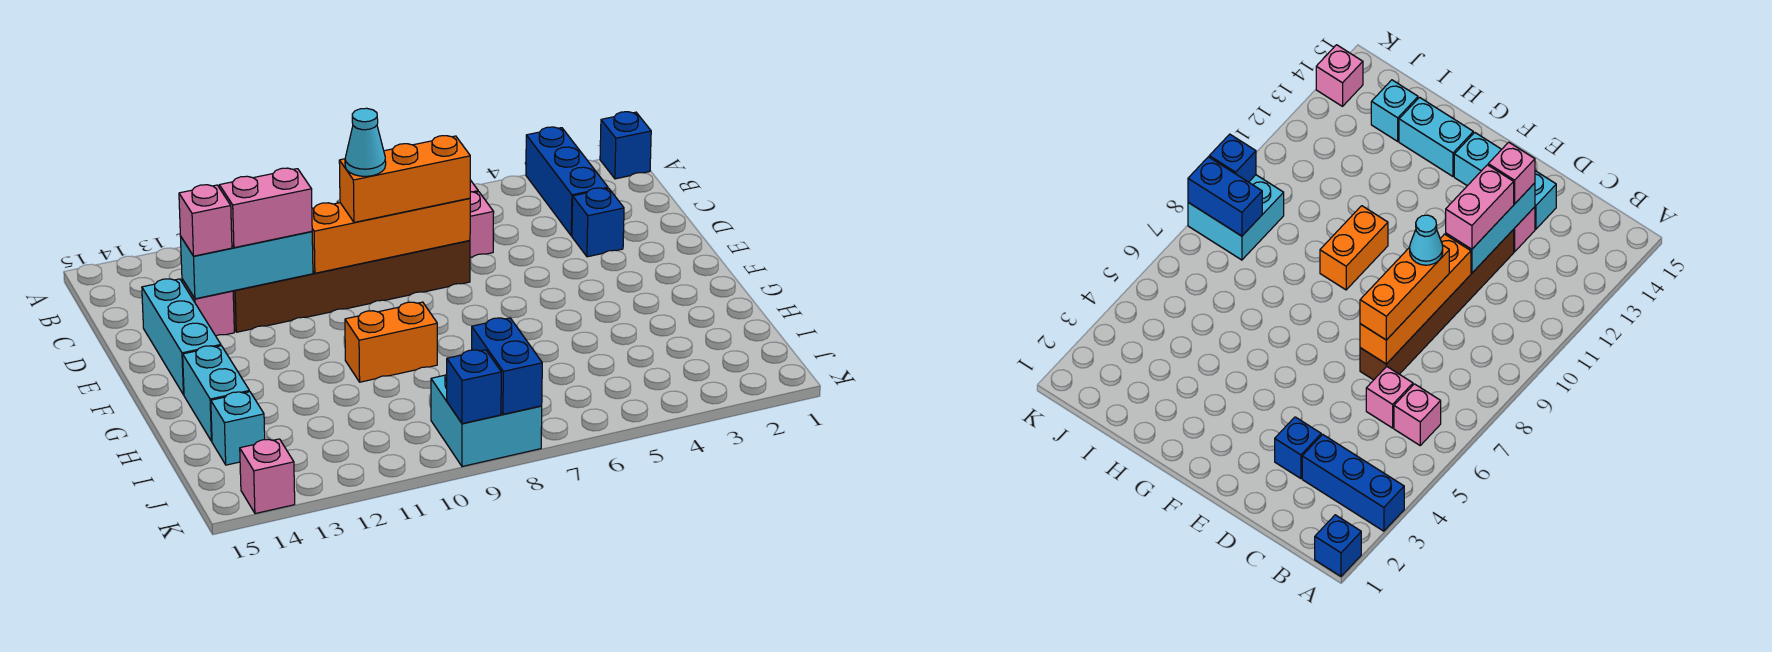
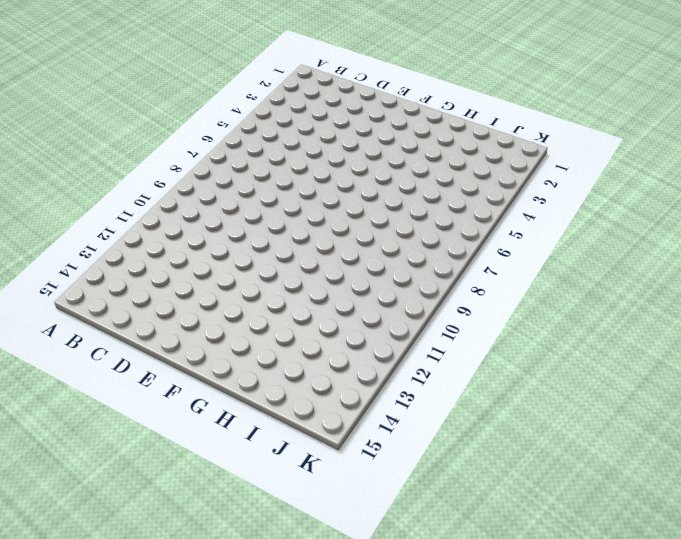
none -> blue brick A1 level 1
none -> blue brick A3:C3 level 1
none -> pink brick B6 level 1

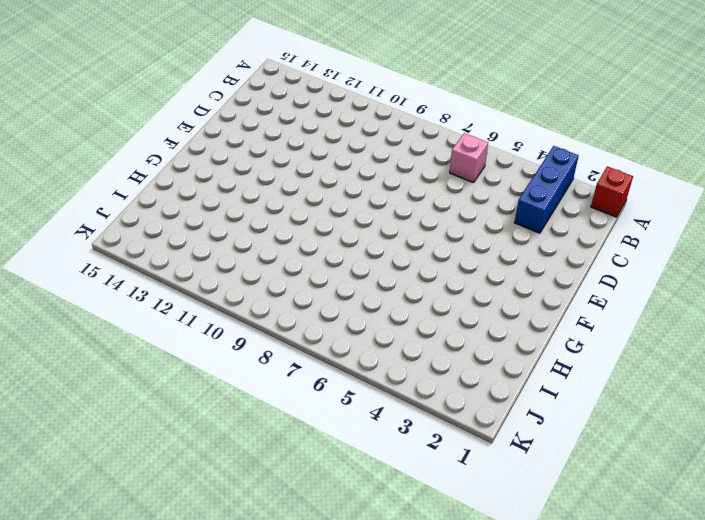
red brick A1 level 1 -> blue brick A1 level 1
none -> pink brick C6 level 1
none -> blue brick D3 level 1
none -> brown brick D7:D12 level 1

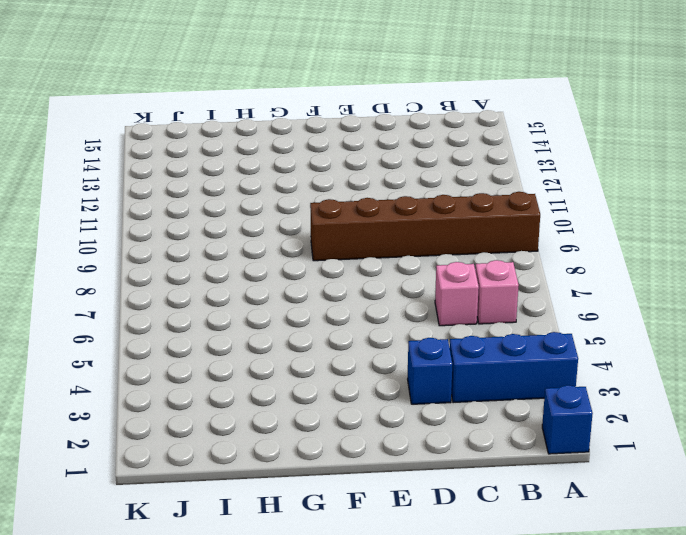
brown brick A9:F9 level 1 -> brown brick D7:D12 level 1
none -> pink brick D13 level 1
none -> cyan brick D14:F14 level 1
none -> orange brick G9:G10 level 1

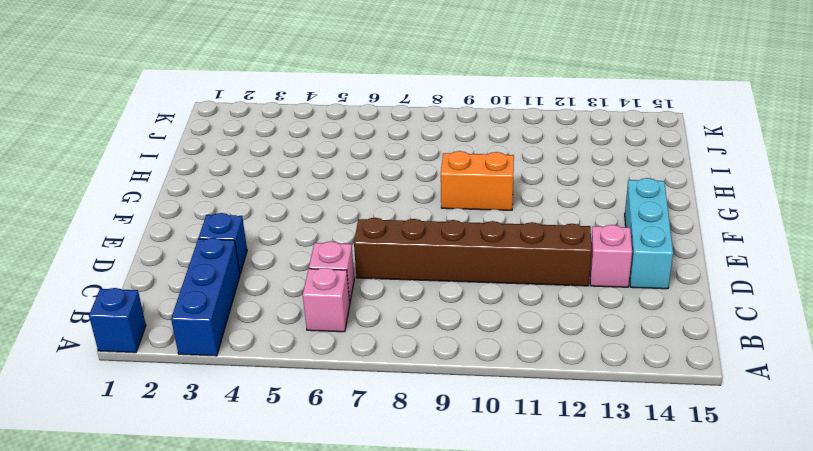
none -> cyan brick G14:H14 level 1
none -> cyan brick I14 level 1
none -> cyan brick J8:K9 level 1

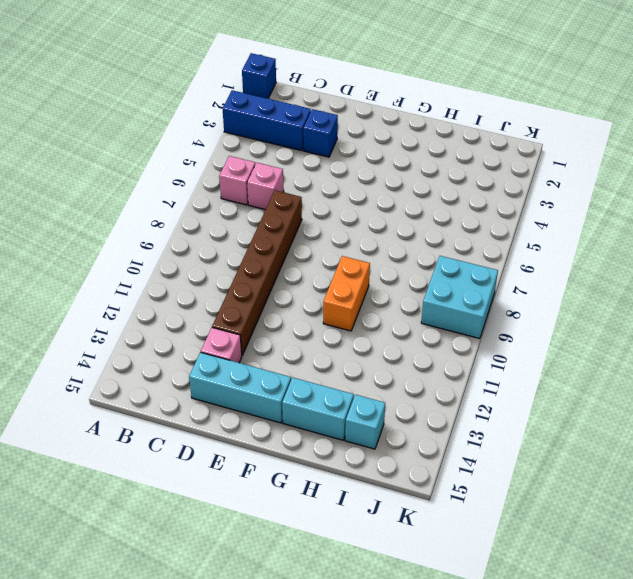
none -> pink brick K14 level 1
none -> orange brick D7:D10 level 2
none -> cyan brick D11:D13 level 2

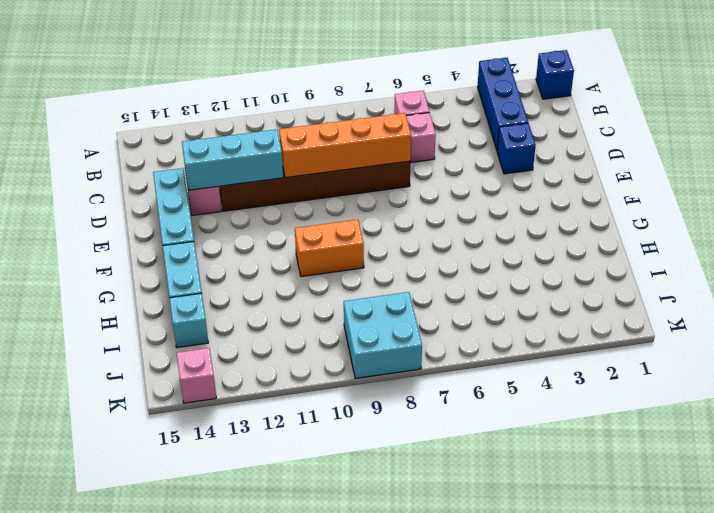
none -> blue brick J8:K8 level 2
none -> blue brick K9 level 2
none -> orange brick D7:D9 level 3

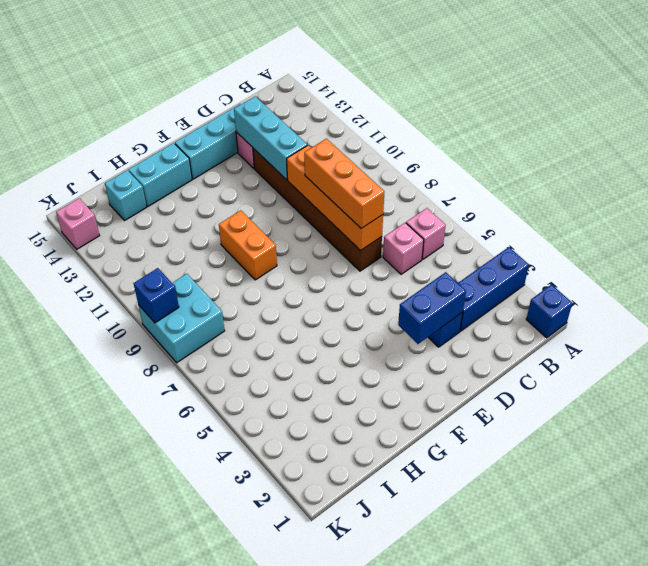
blue brick D3:E3 level 2 -> blue brick J8:K8 level 2
none -> pink brick D11:D12 level 3
none -> pink brick D13 level 3
none -> cyan cone D9 level 4

